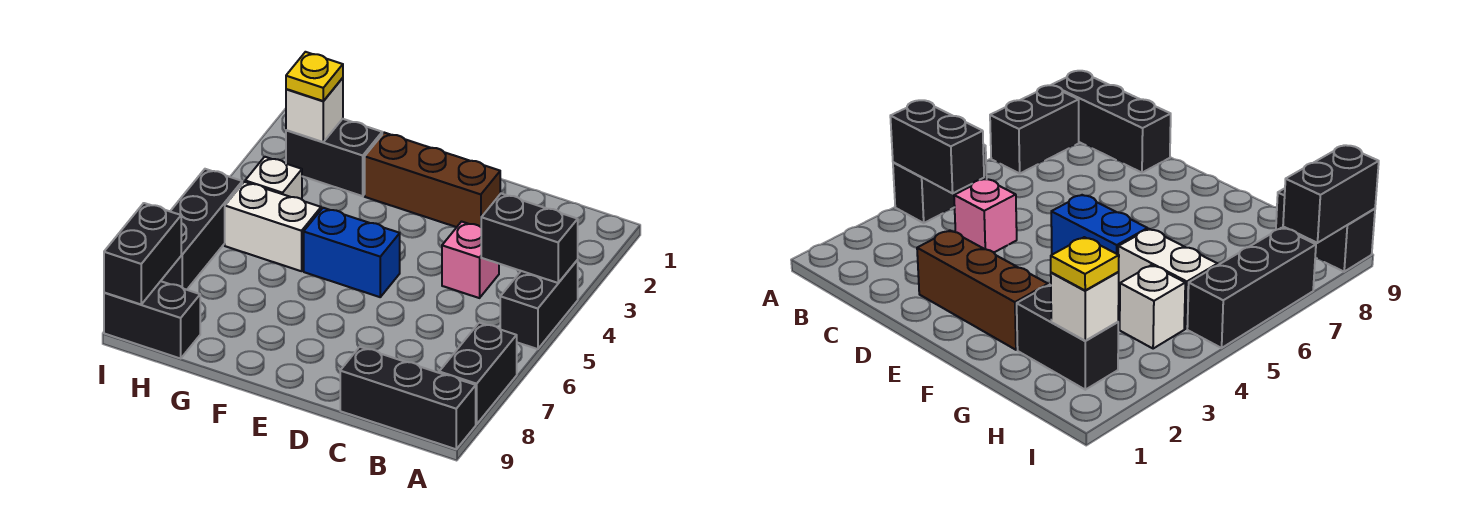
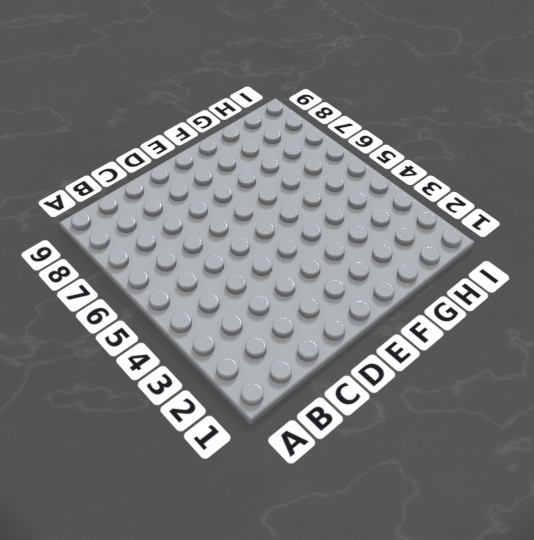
none -> black brick A4:A5 level 1
none -> black brick A7:A8 level 1
none -> black brick A9:C9 level 1

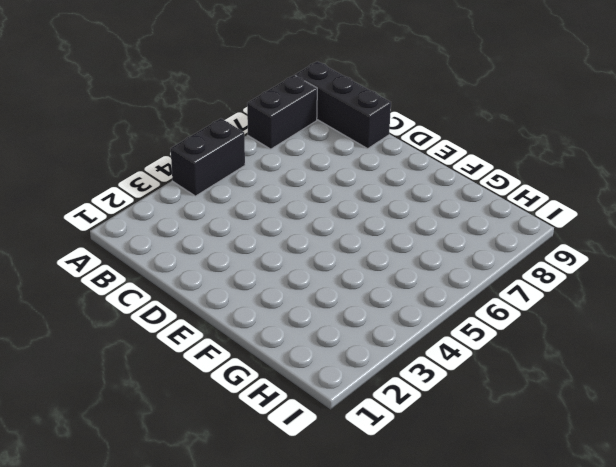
none -> pink brick C4 level 1
none -> brown brick D2:F2 level 1
none -> blue brick E5:F5 level 1

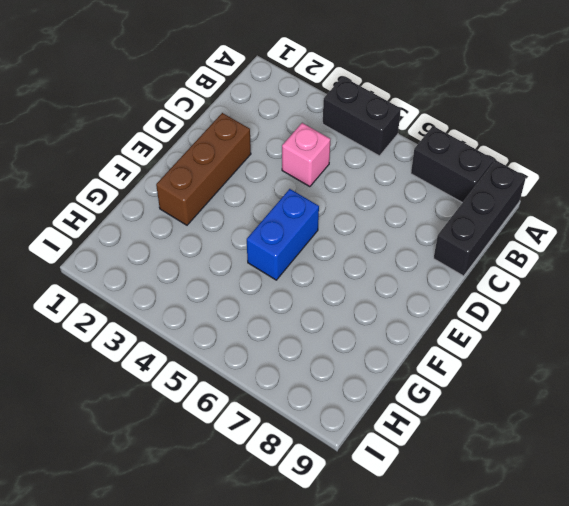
none -> black brick G2:H2 level 1
none -> white brick G5:H5 level 1
none -> white brick H4 level 1

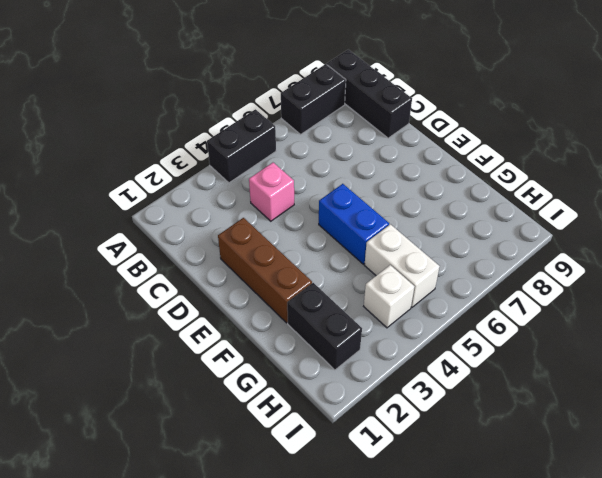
none -> black brick H9:I9 level 1
none -> black brick I5:I7 level 1
none -> black brick A4:B4 level 2

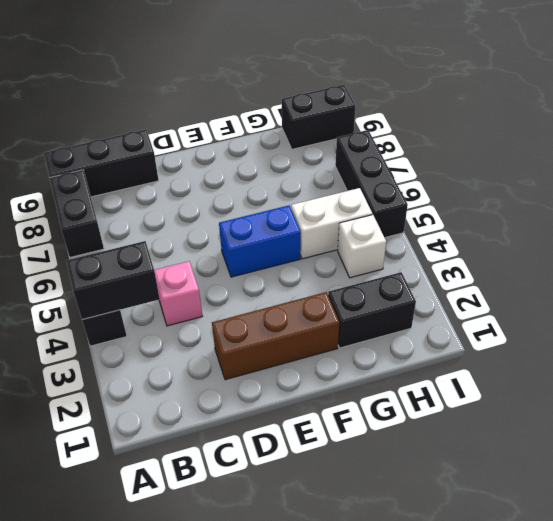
none -> white brick H2 level 2
none -> black brick I8:I9 level 2
none -> yellow plate H2 level 3

